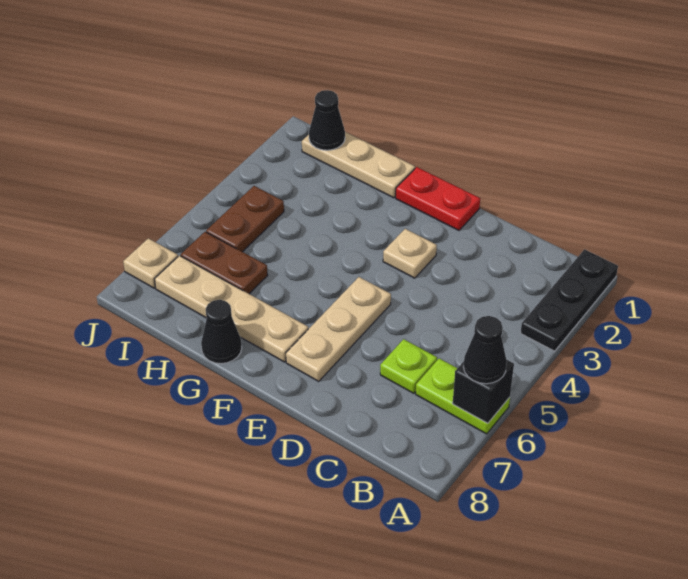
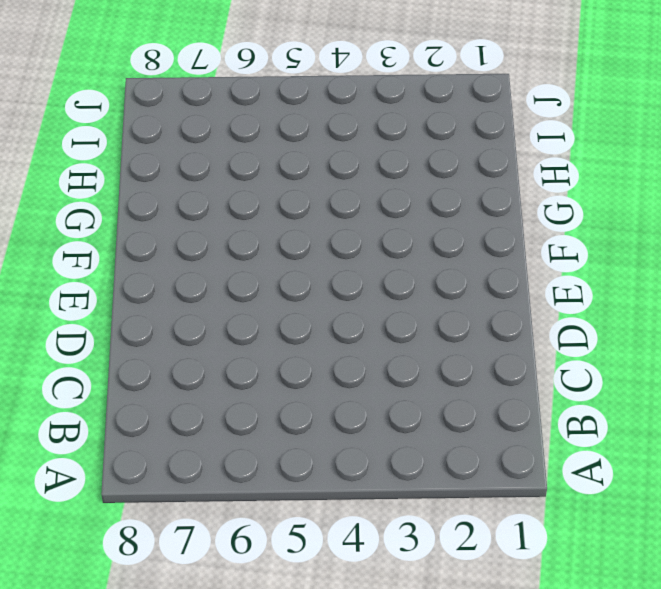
none -> black plate A1:A3 level 1
none -> lime plate A6:B6 level 1
none -> lime plate C6 level 1

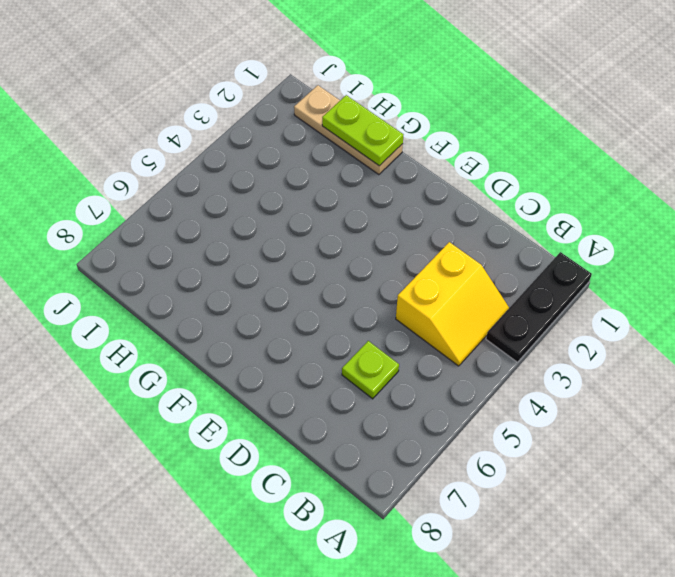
yellow slope B3:C4 level 1 top C -> none
lime plate G1:H1 level 2 -> lime plate A6:B6 level 1
none -> red plate E1:F1 level 1
none -> tan plate E3 level 1
none -> tan plate E5:E7 level 1

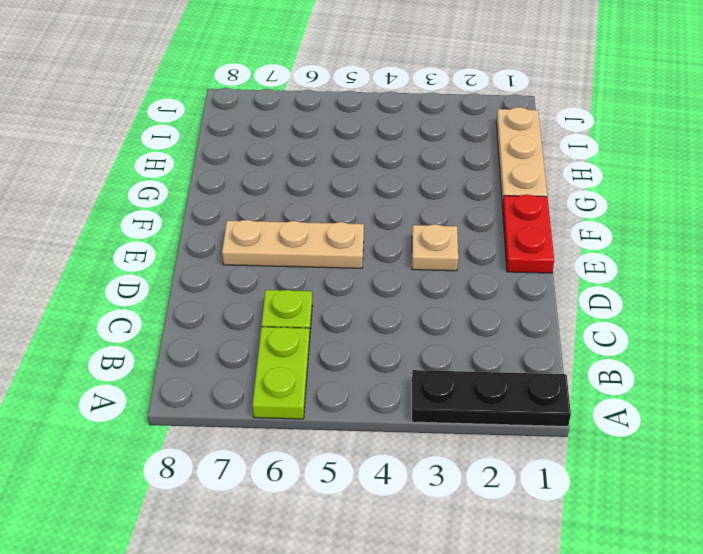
none -> tan plate F7:I7 level 1
none -> black cone G8 level 1
none -> brown plate H6:I6 level 1

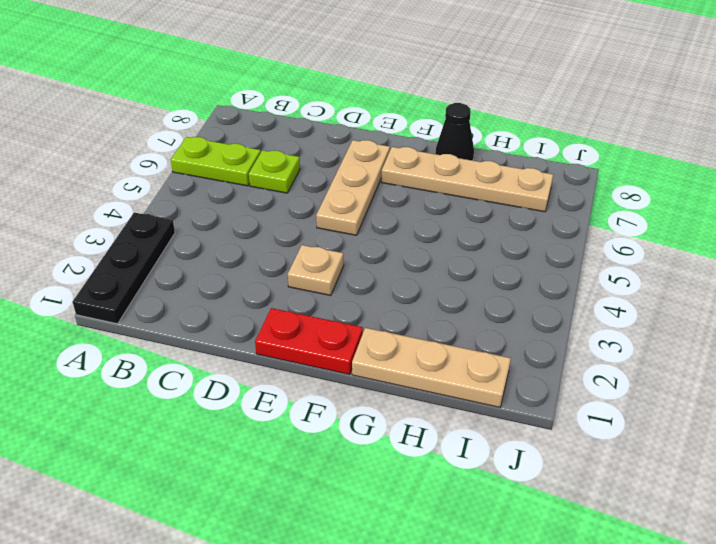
none -> brown plate H6:I6 level 1
none -> brown plate I4:I5 level 1
none -> tan plate J7 level 1

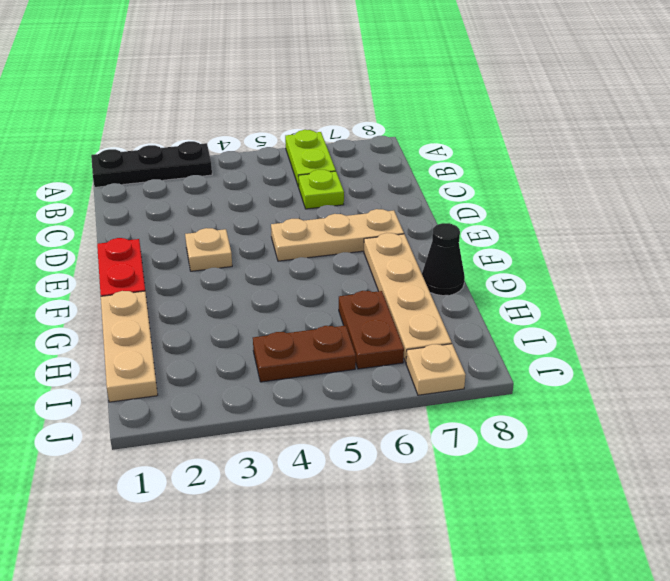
none -> black brick A6 level 2
none -> black cone I1 level 2
none -> black cone A6 level 3

